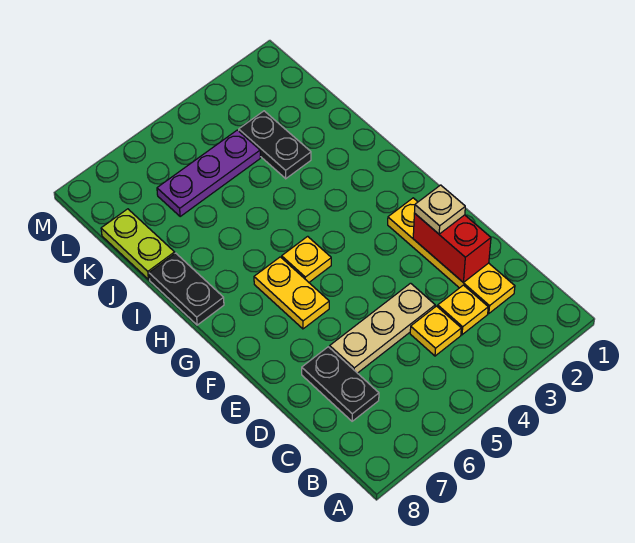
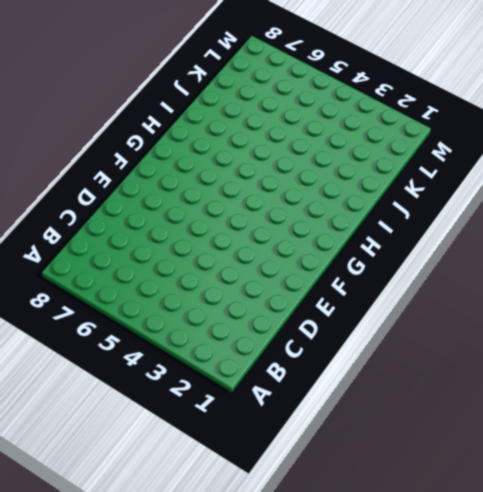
none -> yellow plate C2:F2 level 1
none -> yellow plate C3 level 1
none -> yellow plate C4 level 1

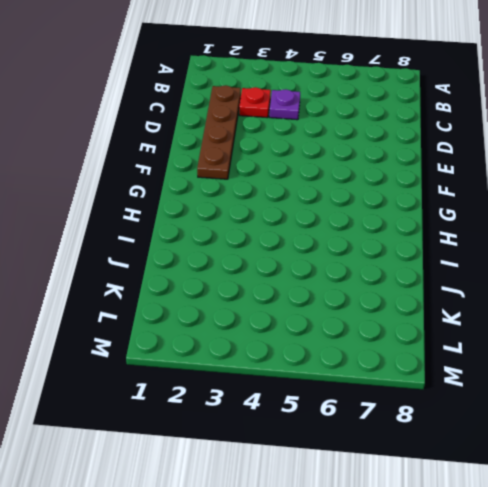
brown plate C2:F2 level 1 -> yellow plate C2:F2 level 1
red plate C3 level 1 -> yellow plate C3 level 1
purple plate C4 level 1 -> yellow plate C4 level 1
none -> black plate C7:D7 level 1
none -> tan plate D4:D6 level 1
none -> yellow plate F6:G6 level 1

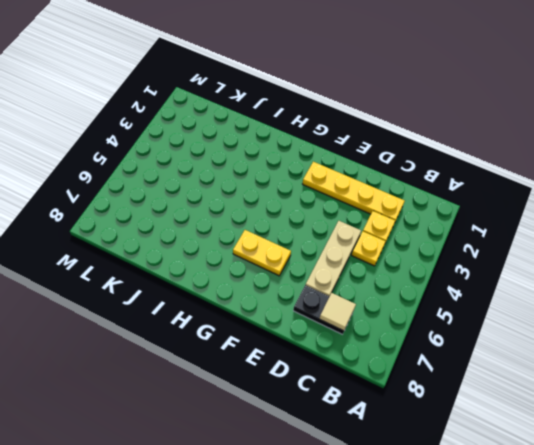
tan tile C7 level 2 -> none
none -> yellow plate G5 level 1
none -> black plate H8:I8 level 1
none -> black plate J3:K3 level 1

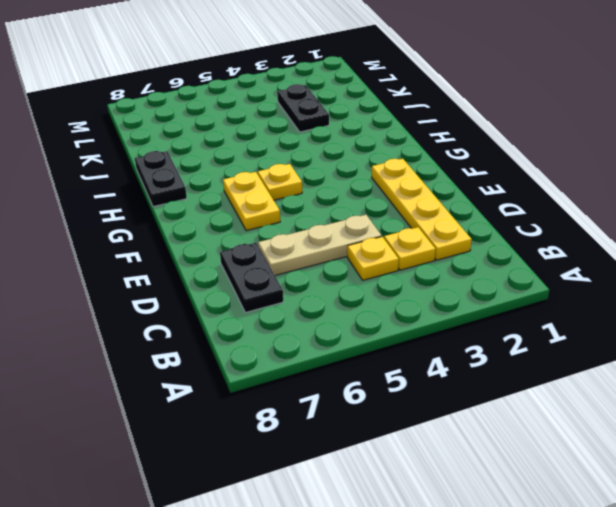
none -> lime plate J8:K8 level 1
none -> purple plate K4:K6 level 1
none -> red brick D2:E2 level 2

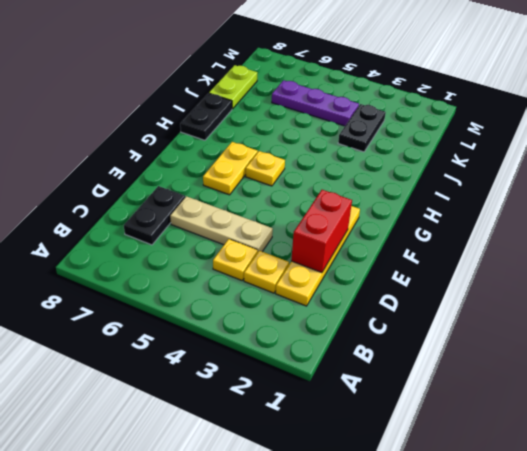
none -> tan plate E2 level 3

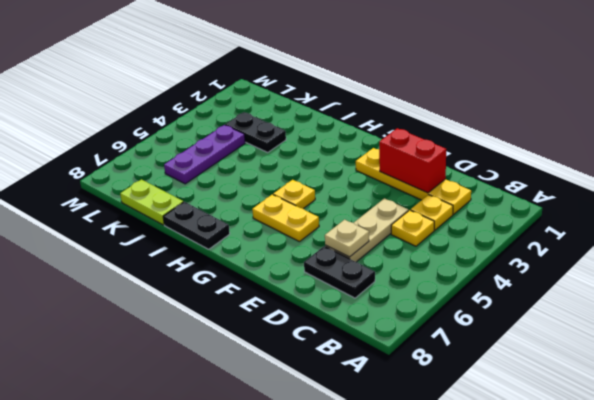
tan plate D6 level 2 -> tan plate E2 level 3

